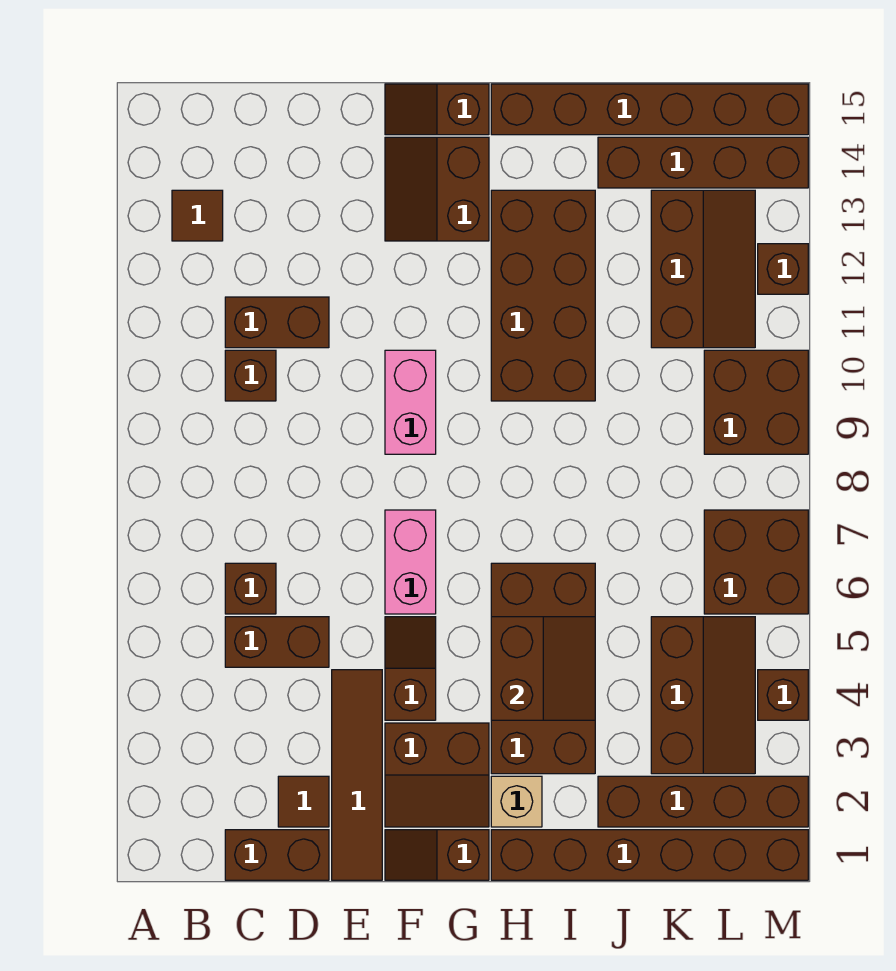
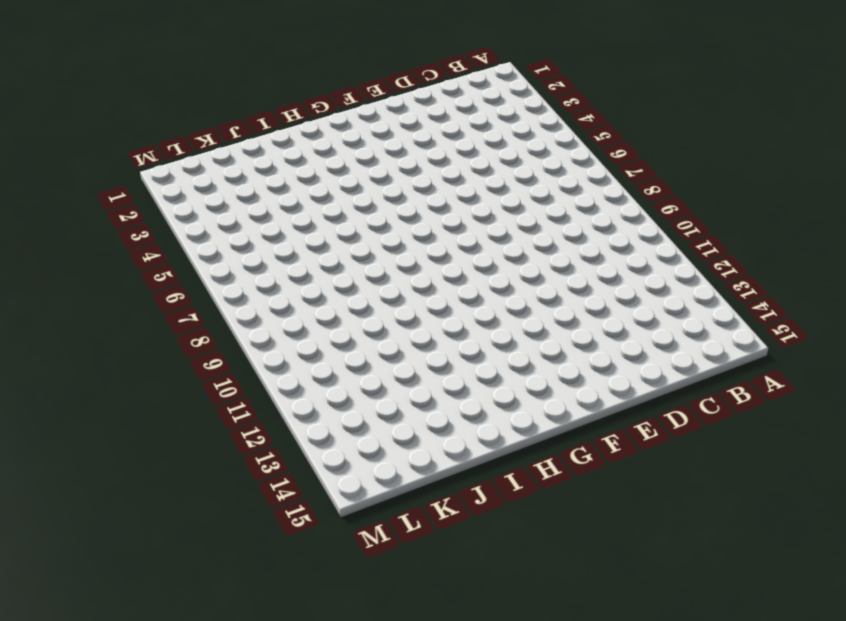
none -> brown tile B13 level 1
none -> brown brick C1:D1 level 1
none -> brown brick C5:D5 level 1

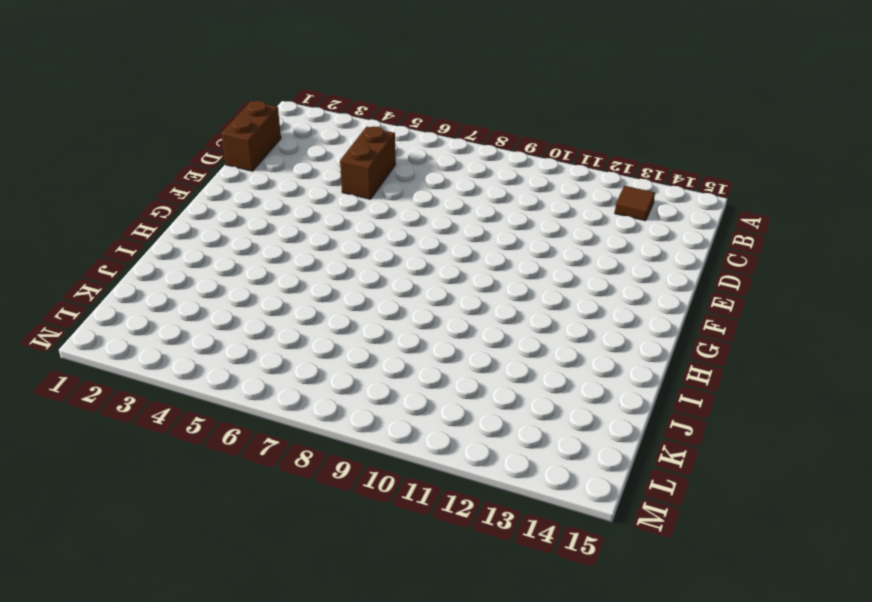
none -> brown brick C6 level 1
none -> brown brick C10 level 1
none -> brown brick C11:D11 level 1

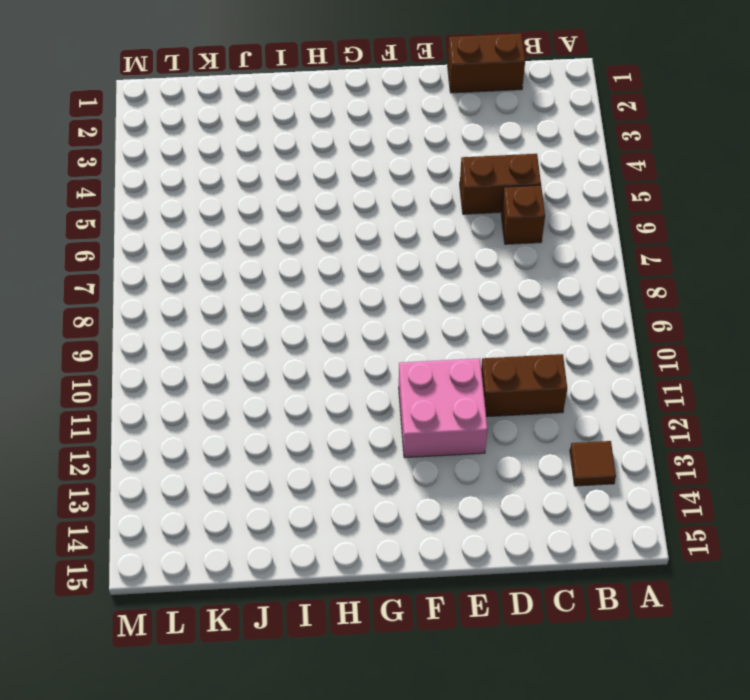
pink brick E11:F12 level 1 -> none
none -> brown brick C10 level 1
none -> brown tile D2 level 1
none -> brown tile E1:E4 level 1

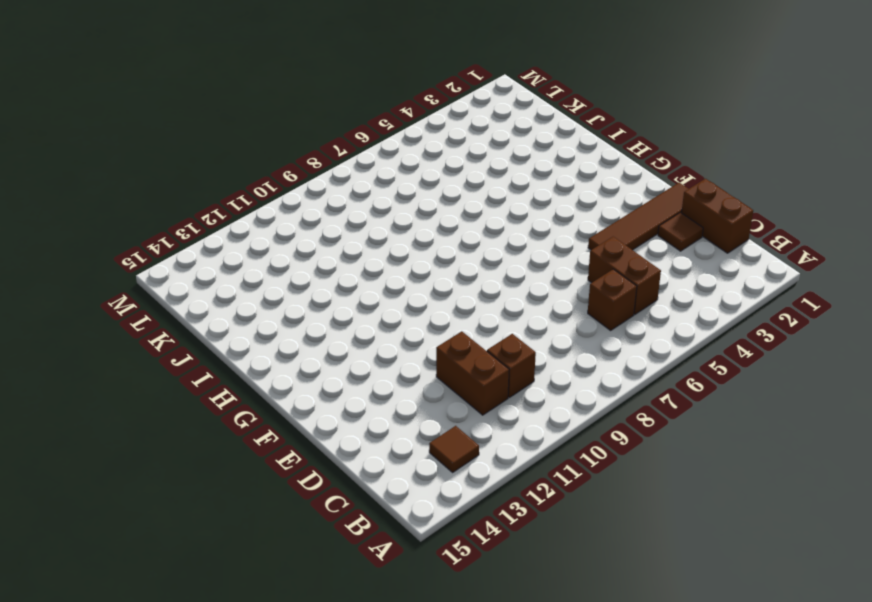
none -> brown slope F1:G1 level 1 top G
none -> brown slope F2:G3 level 1 top 3
none -> brown slope F4:F5 level 1 top 4

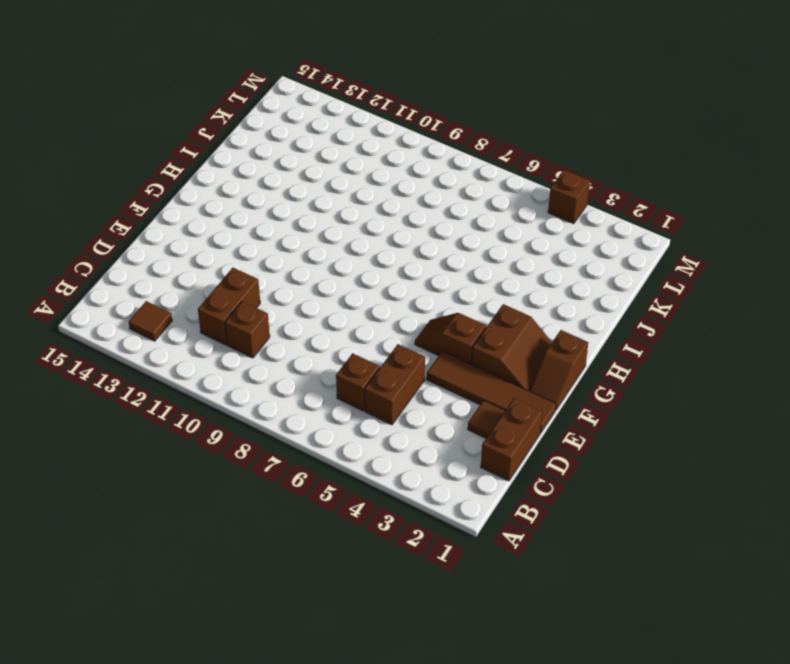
none -> pink brick F6:F7 level 1
none -> pink brick F9:F10 level 1
none -> brown slope F13:G14 level 1 top G

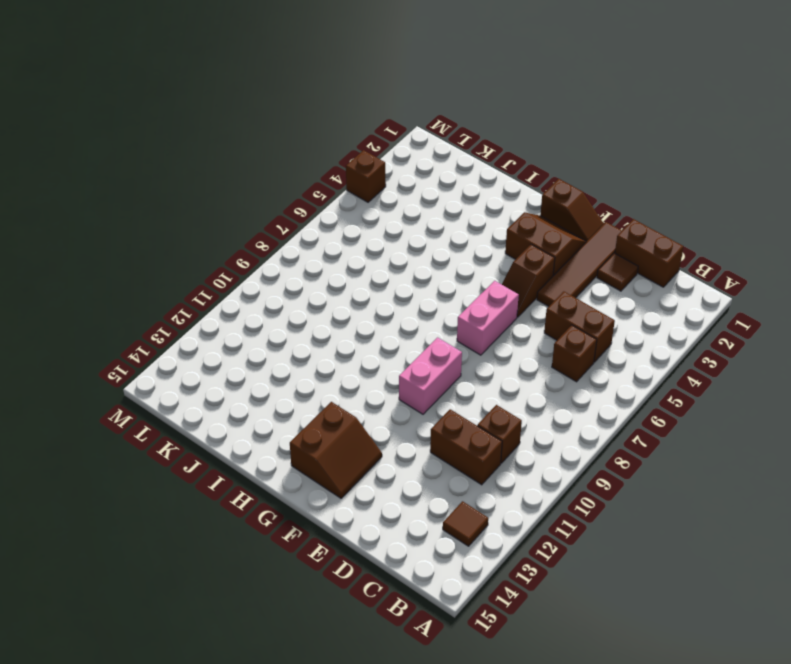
none -> brown slope F15:G15 level 1 top G
none -> brown brick H1:M1 level 1
none -> tan brick H2 level 1

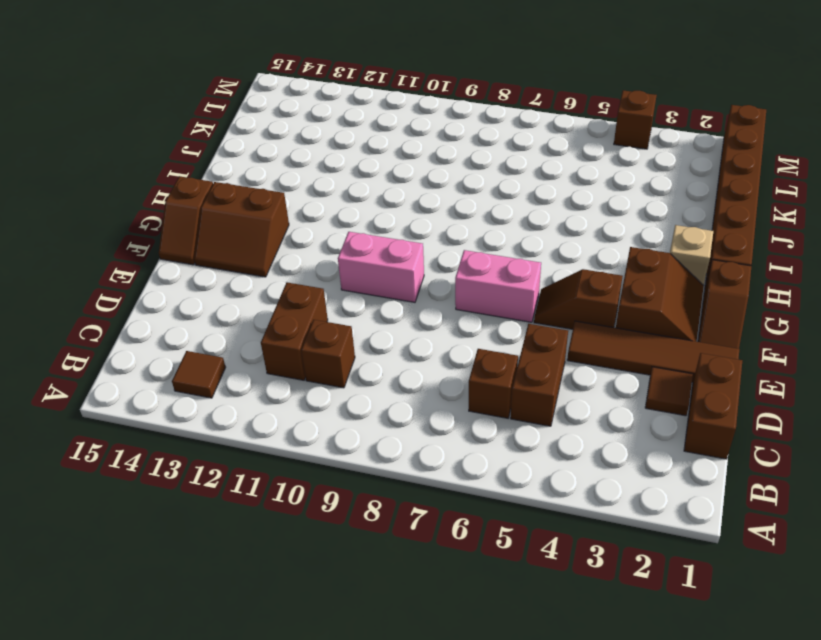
none -> brown brick H3:I6 level 1
none -> brown brick H10:I13 level 1
none -> brown brick H15:M15 level 1

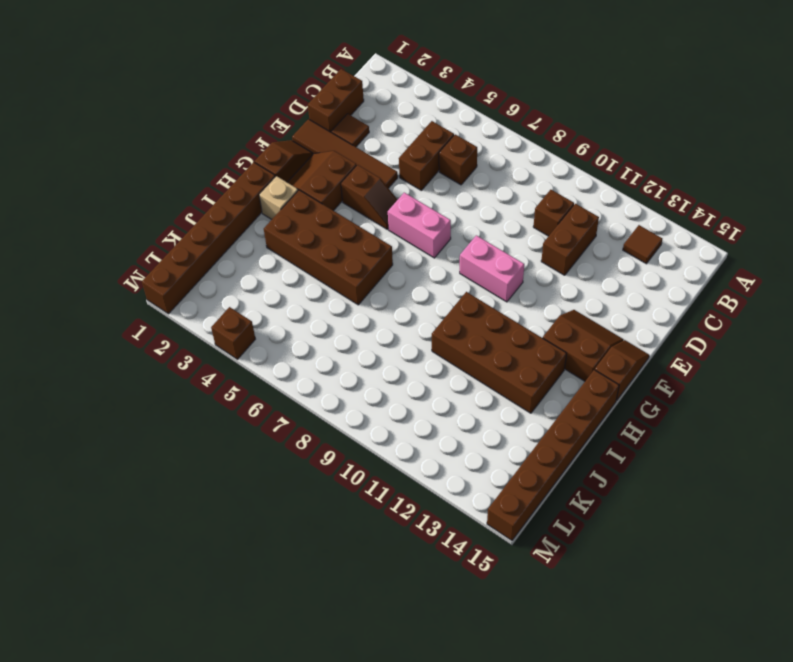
none -> brown brick J2:M2 level 1
none -> brown brick J14:M14 level 1
none -> brown slope K3:L5 level 1 top K

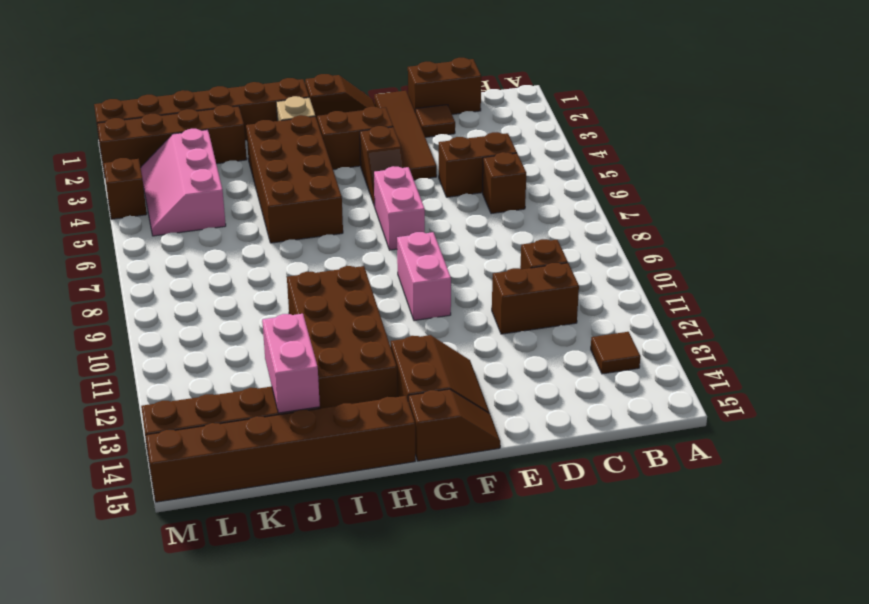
pink brick J13:J14 level 2 -> none
pink slope K3:L5 level 1 top K -> brown slope K3:L5 level 1 top K
none -> brown slope K11:L13 level 1 top K
none -> brown brick L6:M7 level 1
none -> brown brick L9:M10 level 1

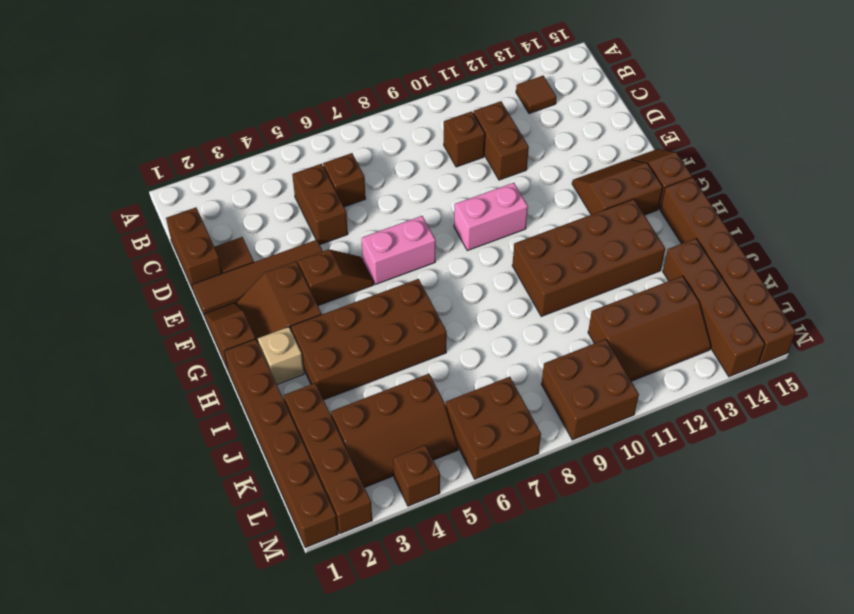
none -> brown brick M12 level 1
none -> brown slope H4:I5 level 2 top H

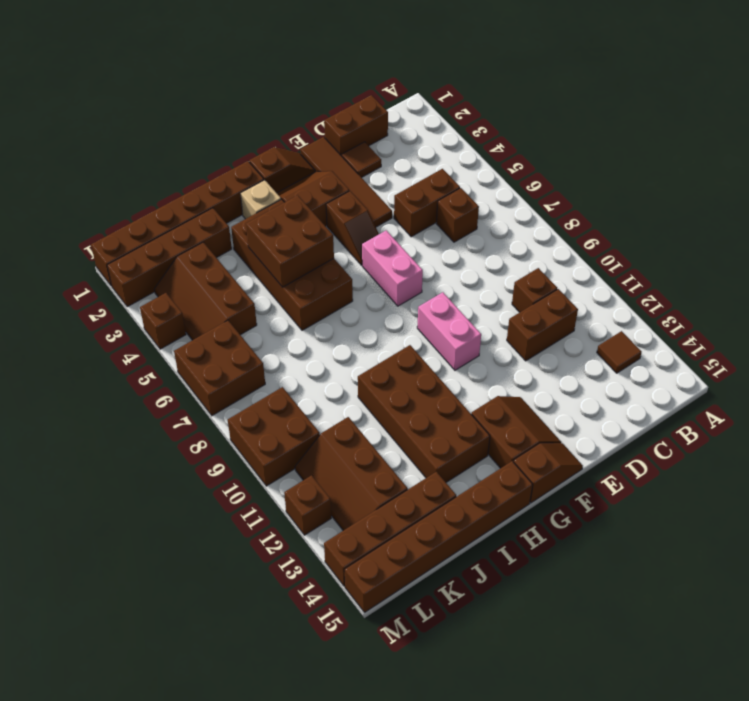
brown brick H4:I5 level 2 -> brown slope H4:I5 level 2 top H

